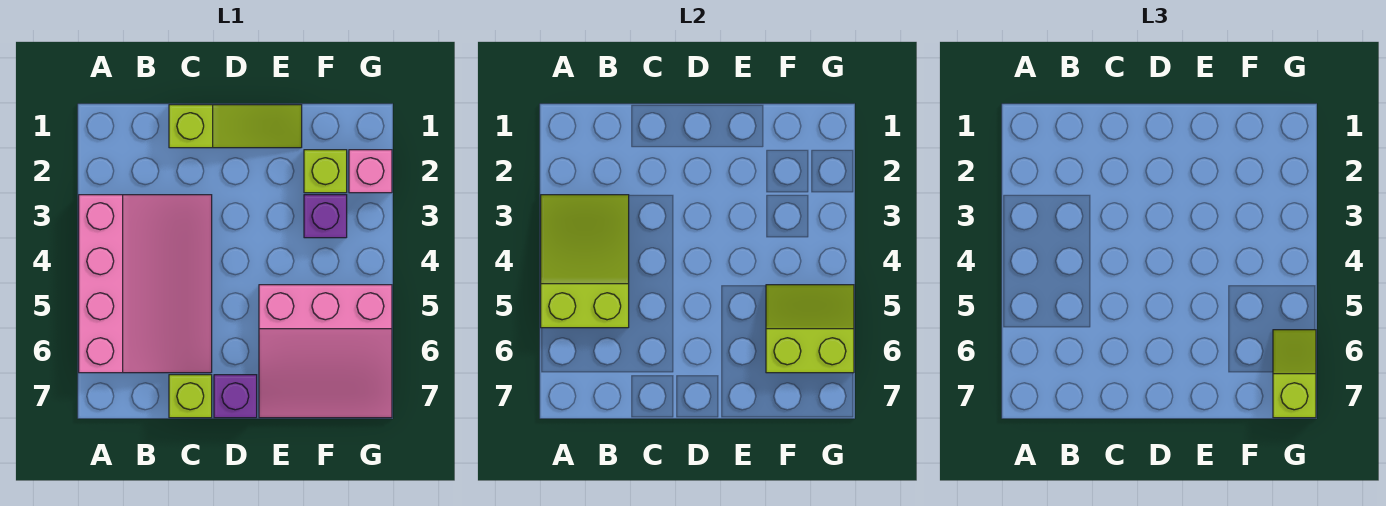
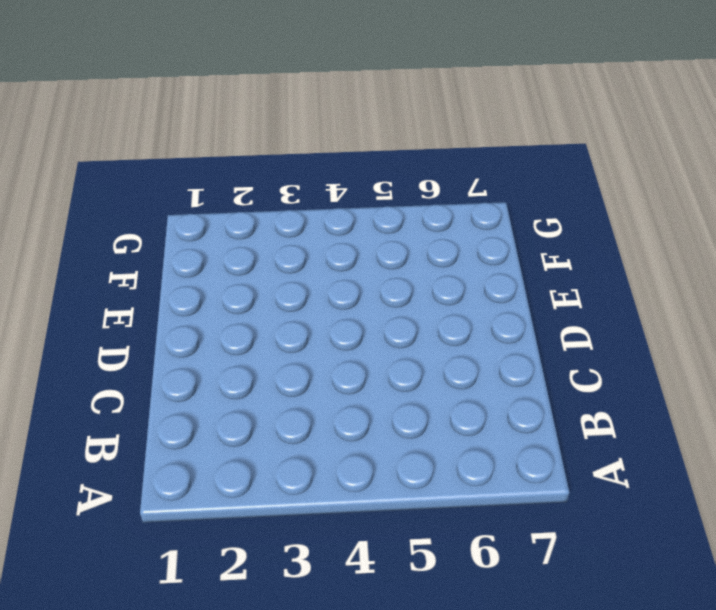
none -> pink slope A3:C6 level 1 top A
none -> lime slope C1:E1 level 1 top C

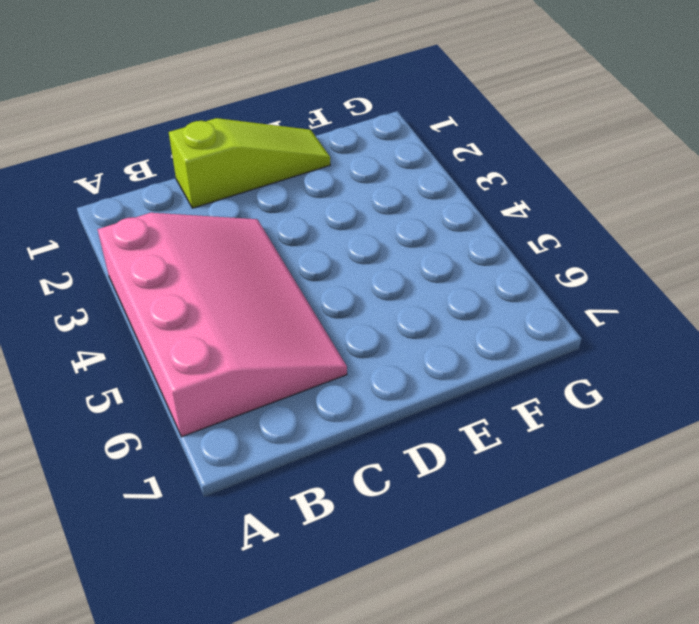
none -> lime brick C7 level 1
none -> purple brick D7 level 1

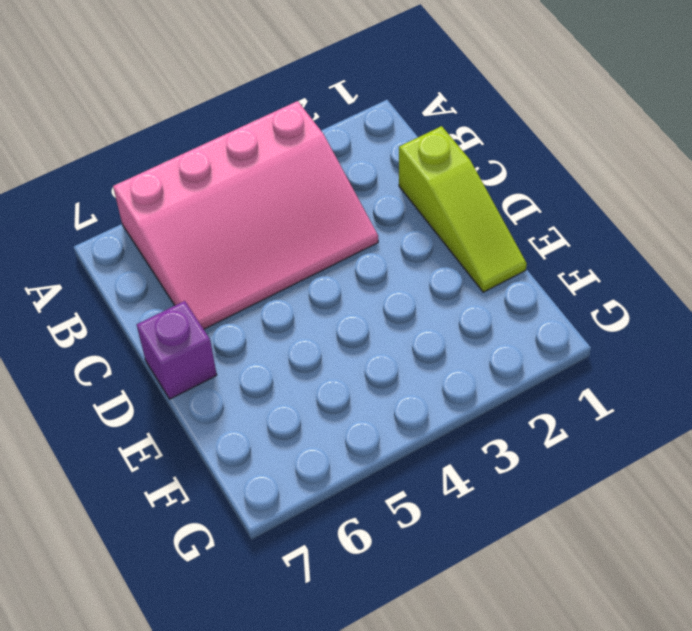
none -> lime brick C7 level 1
none -> pink slope E5:G7 level 1 top 5

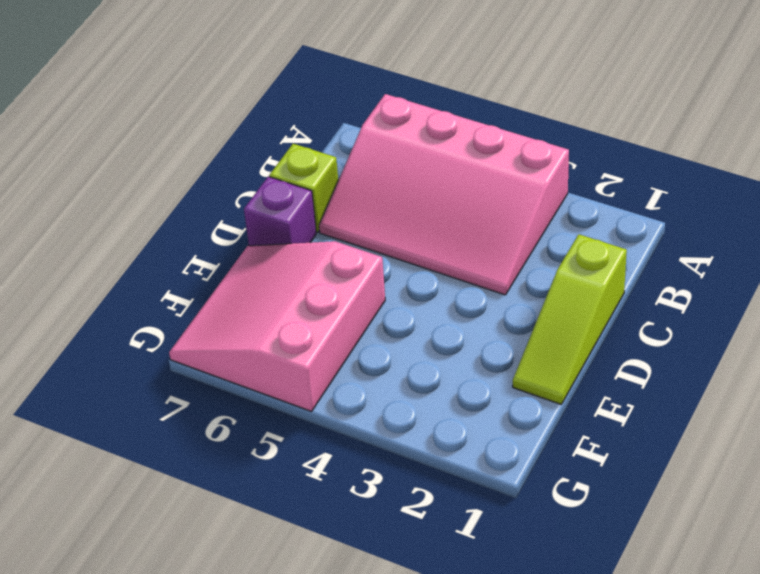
none -> lime brick F2 level 1
none -> purple brick F3 level 1

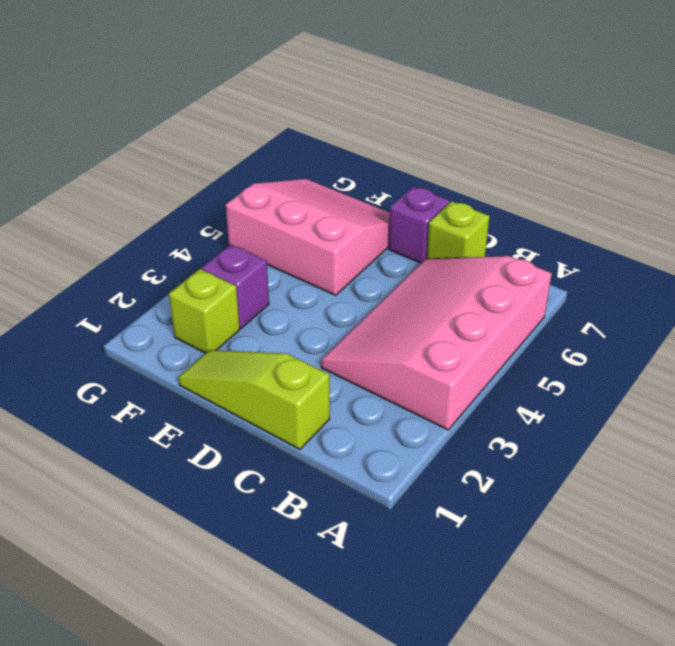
none -> pink brick G2 level 1
none -> lime slope A3:B5 level 2 top 5

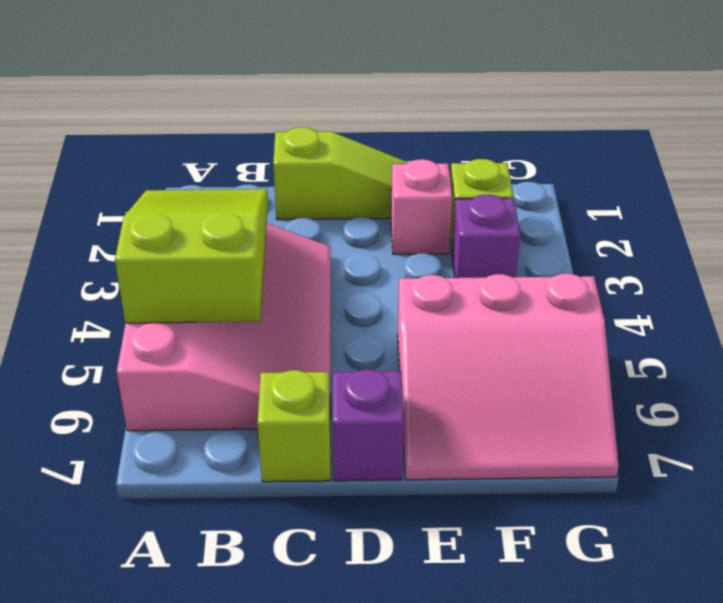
pink brick E2 level 1 -> pink brick G2 level 1
none -> lime slope F5:G6 level 2 top 6
none -> lime slope G6:G7 level 3 top 7

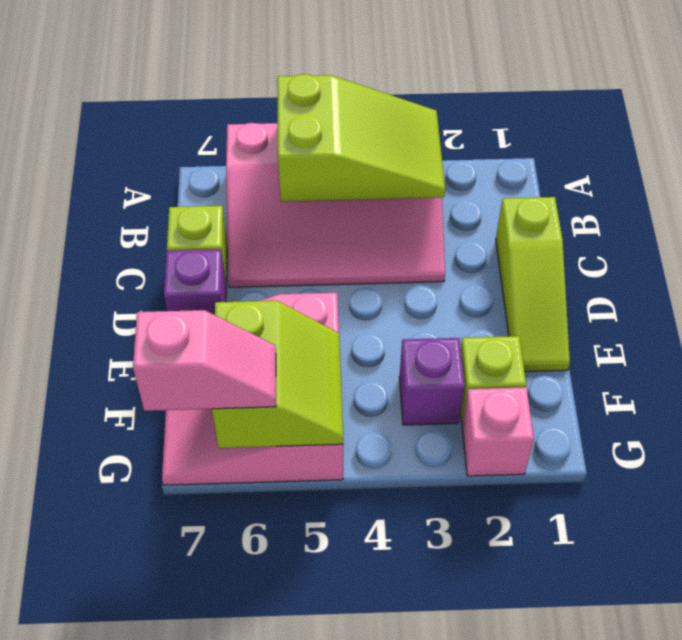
pink slope G6:G7 level 3 top 7 -> lime slope G6:G7 level 3 top 7

